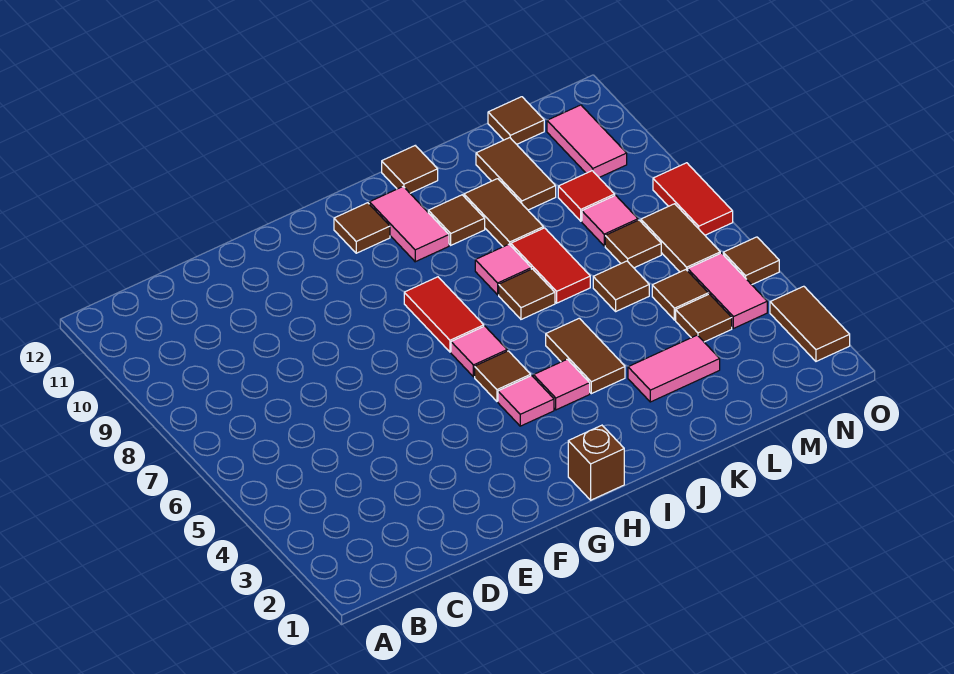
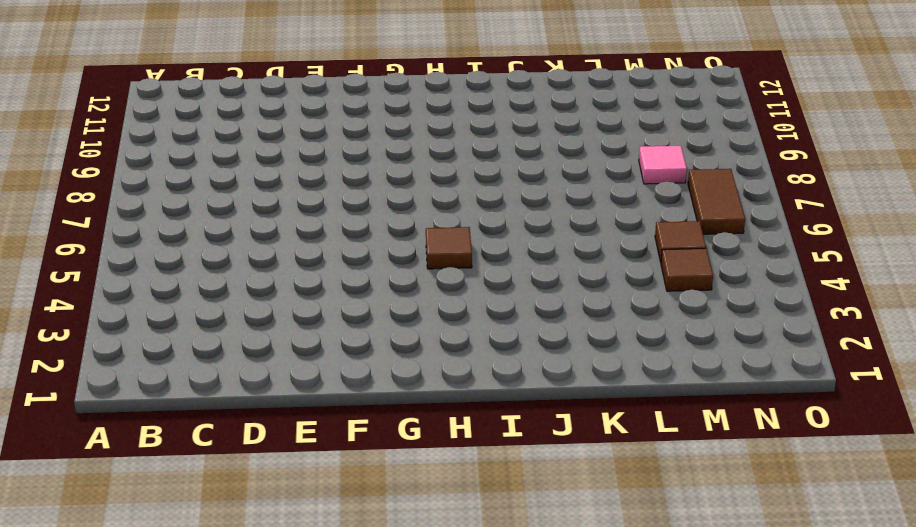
none -> brown brick H1 level 1
none -> pink tile H4 level 1
none -> pink tile H6 level 1
none -> red tile H7:H8 level 1

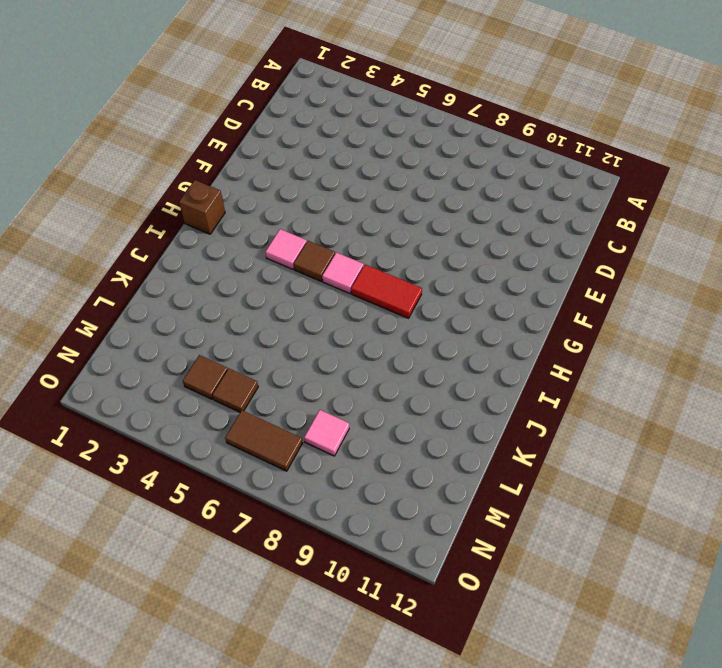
none -> brown tile H11 level 1
none -> pink tile I4 level 1
none -> pink tile I10:I11 level 1
none -> brown tile J4:J5 level 1

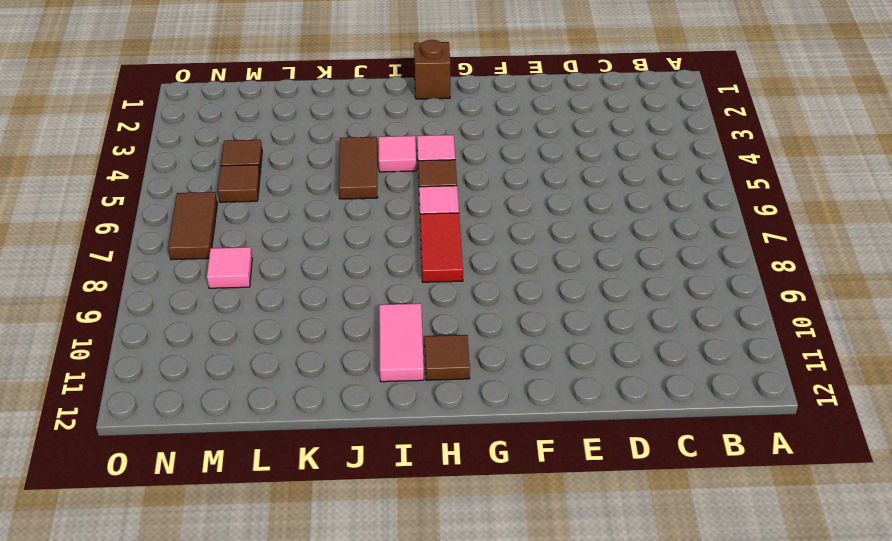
none -> brown tile J7 level 1
none -> pink tile J8 level 1
none -> brown tile J10 level 1
none -> brown tile J12 level 1

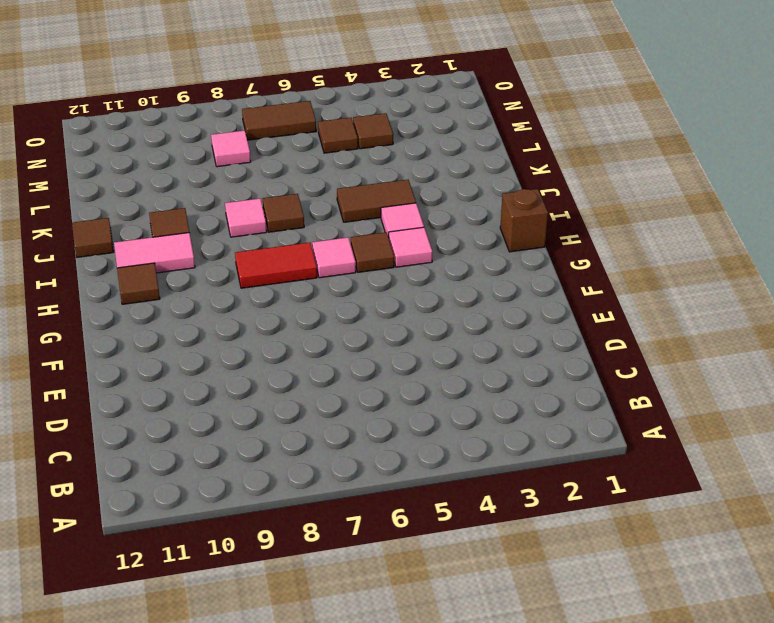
none -> pink tile K3:L3 level 1
none -> red tile K7:K8 level 1
none -> brown tile K9:K10 level 1
none -> brown tile L6 level 1

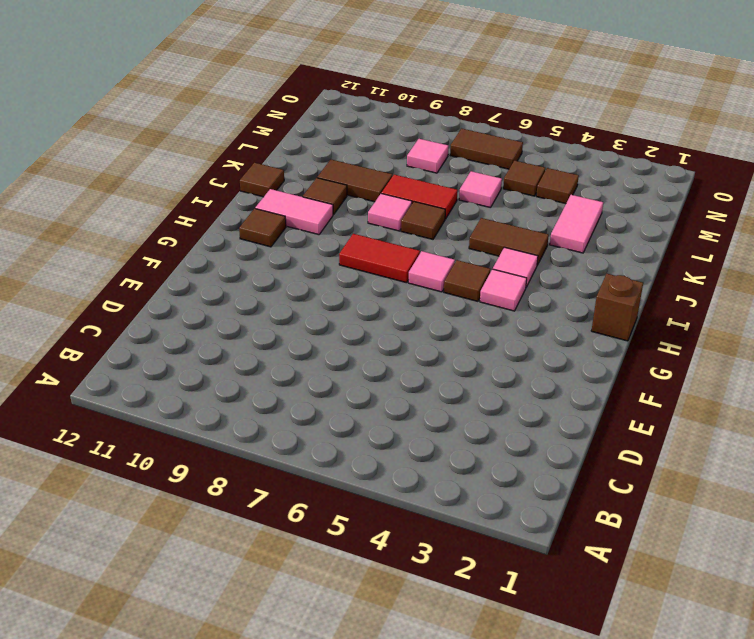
pink tile L6 level 1 -> brown tile L6 level 1
none -> brown tile L10:L11 level 1
none -> brown tile M7 level 1
none -> red tile M9 level 1
none -> brown tile M12 level 1

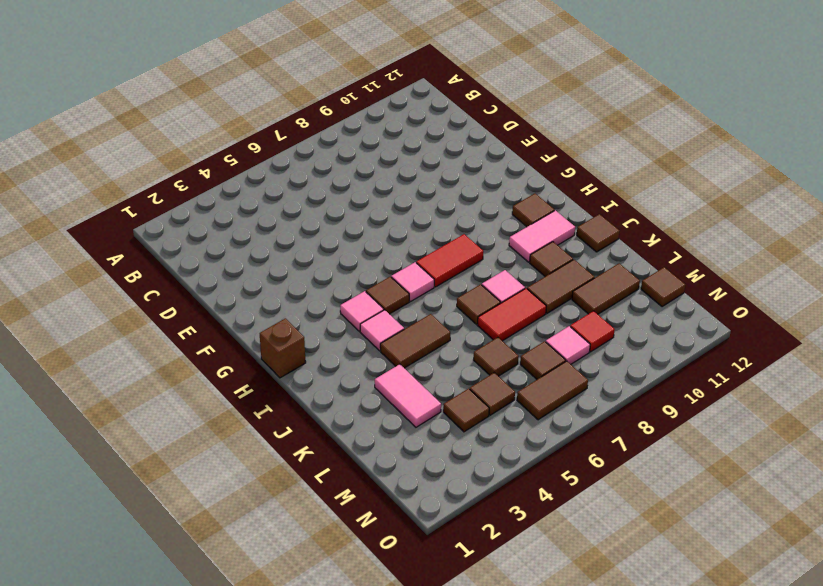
none -> pink tile N4:N5 level 1
none -> pink tile N10:N11 level 1
none -> brown tile O2:O3 level 1
none -> brown tile O5 level 1

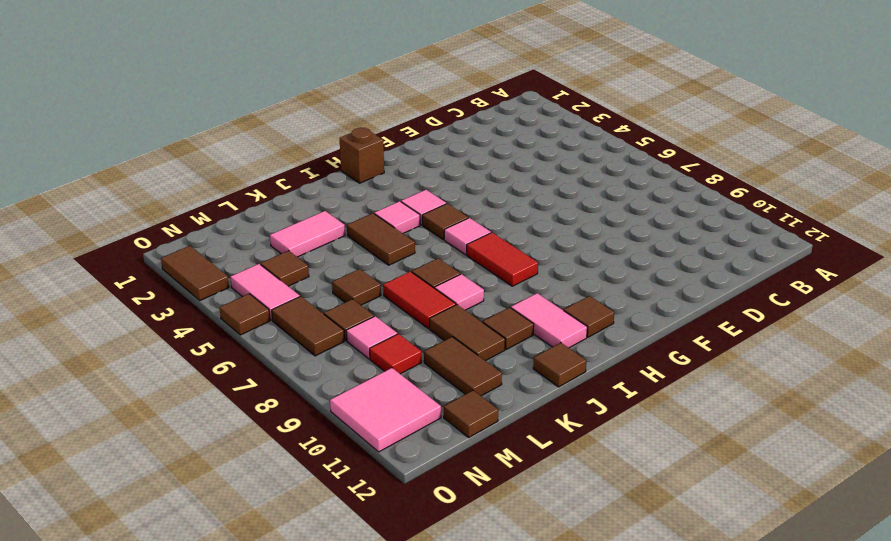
pink tile N10:O11 level 1 -> pink tile N10:N11 level 1
none -> brown tile M5 level 1
none -> red tile O7:O8 level 1

